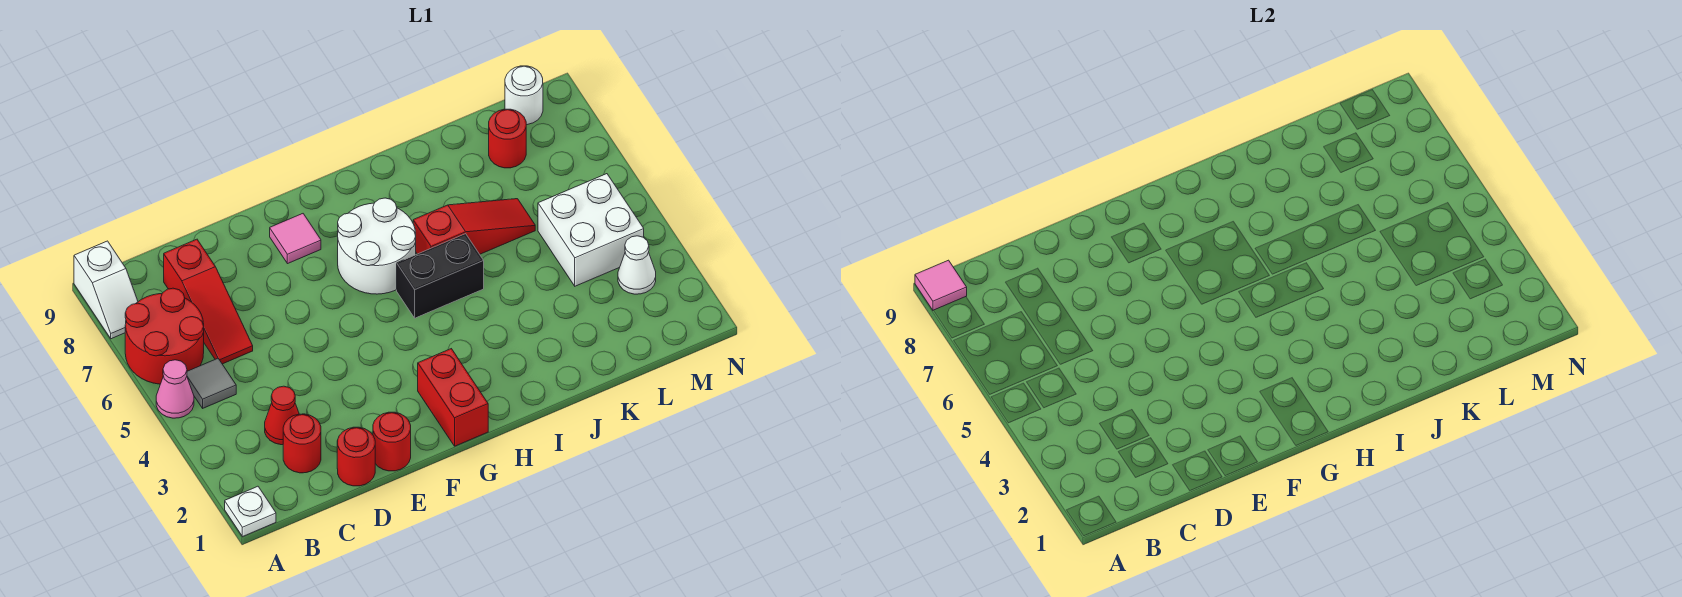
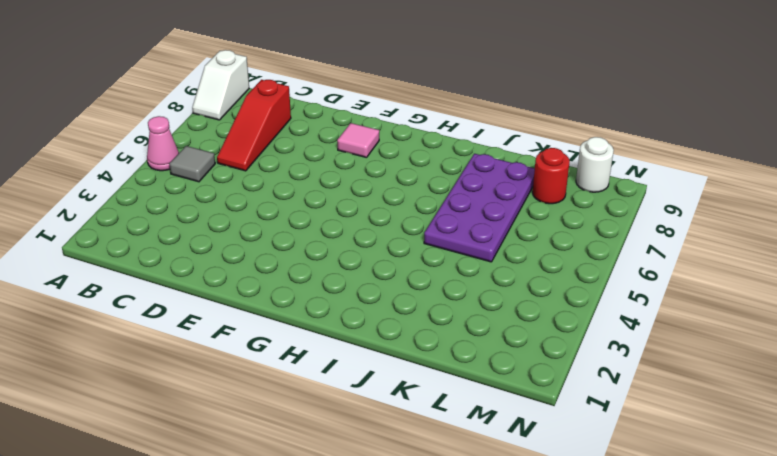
purple plate J5:K8 level 1 -> red slope I6:K6 level 1 top I
none -> white plate A1 level 1
none -> red round brick A6:B7 level 1
none -> red round brick C2 level 1

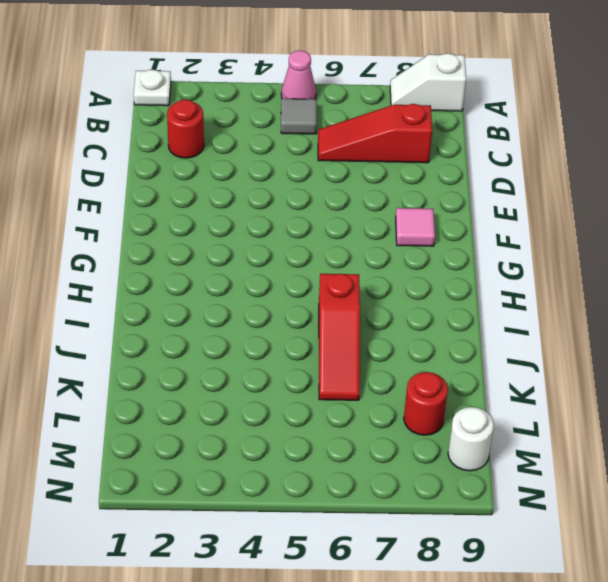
none -> red round brick A6:B7 level 1
none -> red cone C3 level 1
none -> red round brick D1 level 1

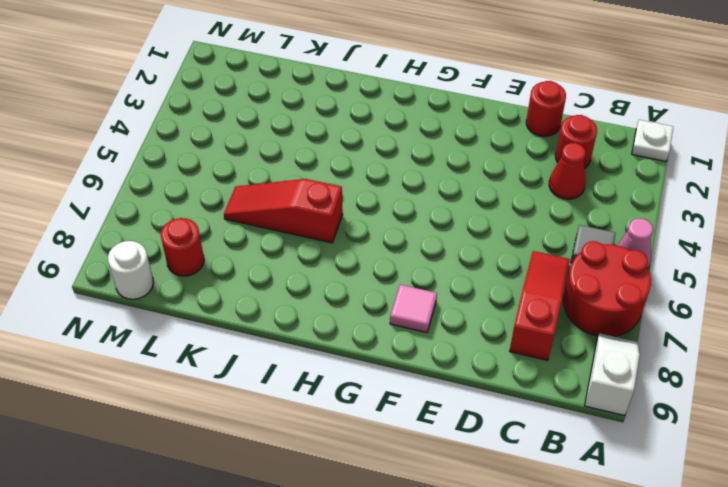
none -> red round brick E1 level 1
none -> red brick G1:G2 level 1
none -> white round brick G6:H7 level 1

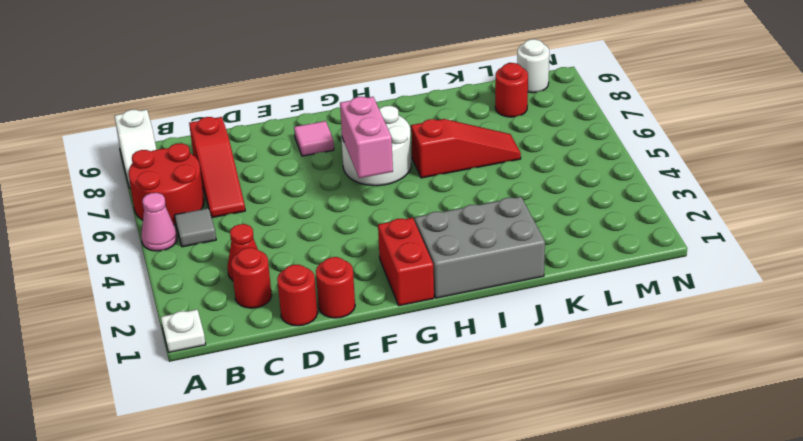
pink brick G5:G6 level 2 -> none
grey brick H1:J2 level 1 -> none
none -> black brick H5:I5 level 1
none -> white brick L4:M5 level 1
none -> white cone M3 level 1

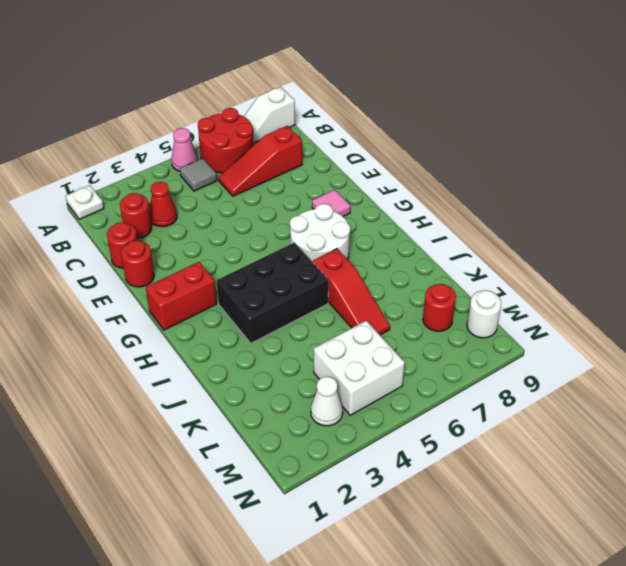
black brick H3:I5 level 1 -> black brick H5:I5 level 1
none -> pink tile A9 level 2

